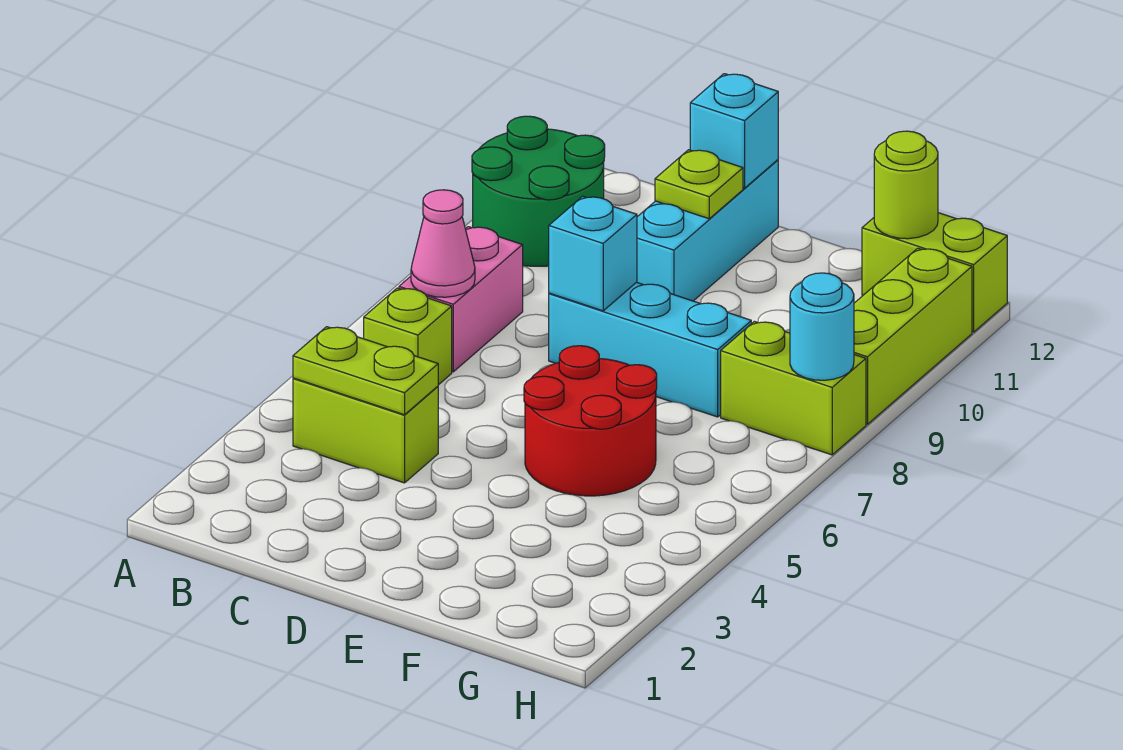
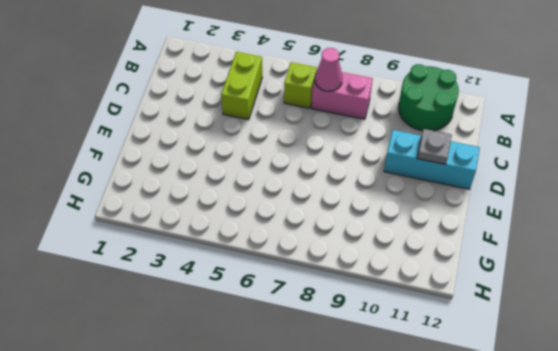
grey plate D11 level 2 -> lime plate D11 level 2
none -> cyan brick D8:F8 level 1
none -> red round brick E5:F6 level 1
none -> lime brick G8:H8 level 1

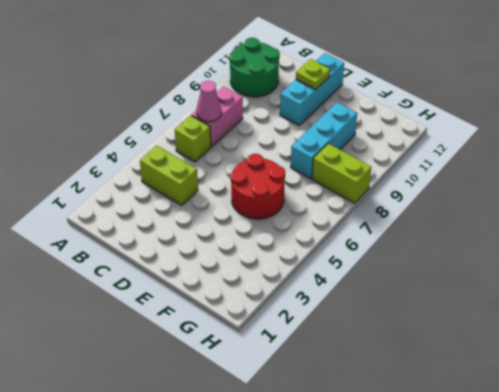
cyan brick F8:F10 level 1 -> cyan brick D8:F8 level 1
none -> lime brick G12:H12 level 1
none -> lime brick H9:H11 level 1
none -> lime plate B4:C4 level 2

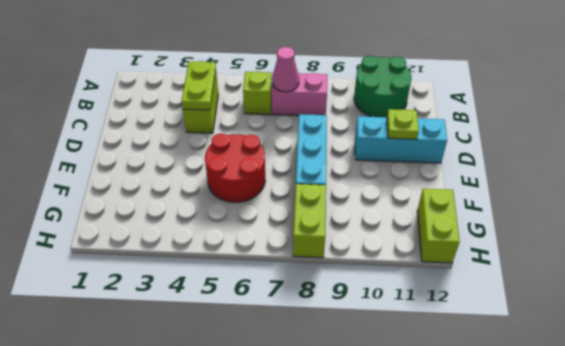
none -> lime brick H9:H11 level 1
none -> cyan brick D8 level 2
none -> cyan brick D12 level 2

